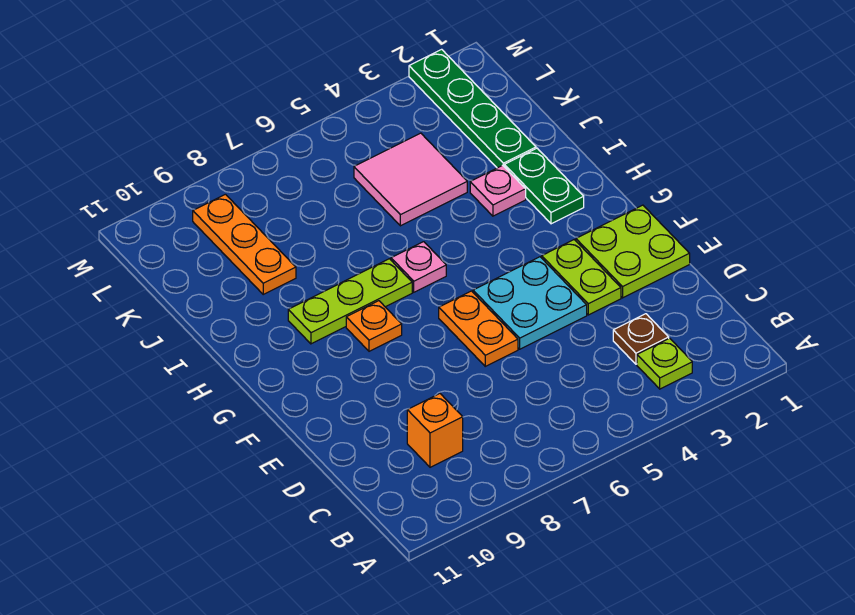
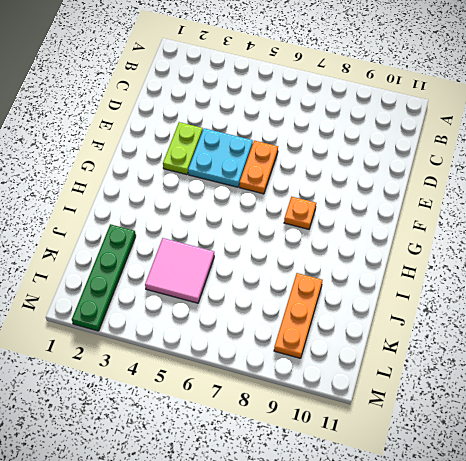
none -> lime plate B3 level 1
none -> brown plate C3 level 1
none -> orange brick C9 level 1

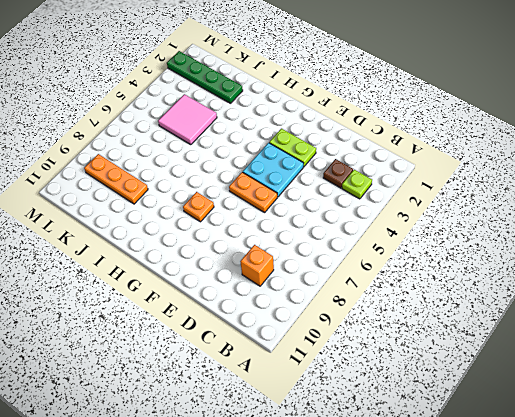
none -> lime plate E1:F2 level 1
none -> green plate H2:I2 level 1
none -> pink plate H6 level 1

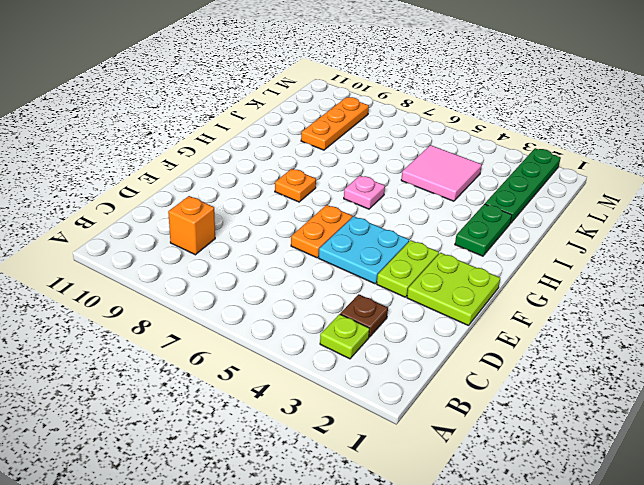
none -> lime plate H7:H9 level 1
none -> pink plate I3 level 1

